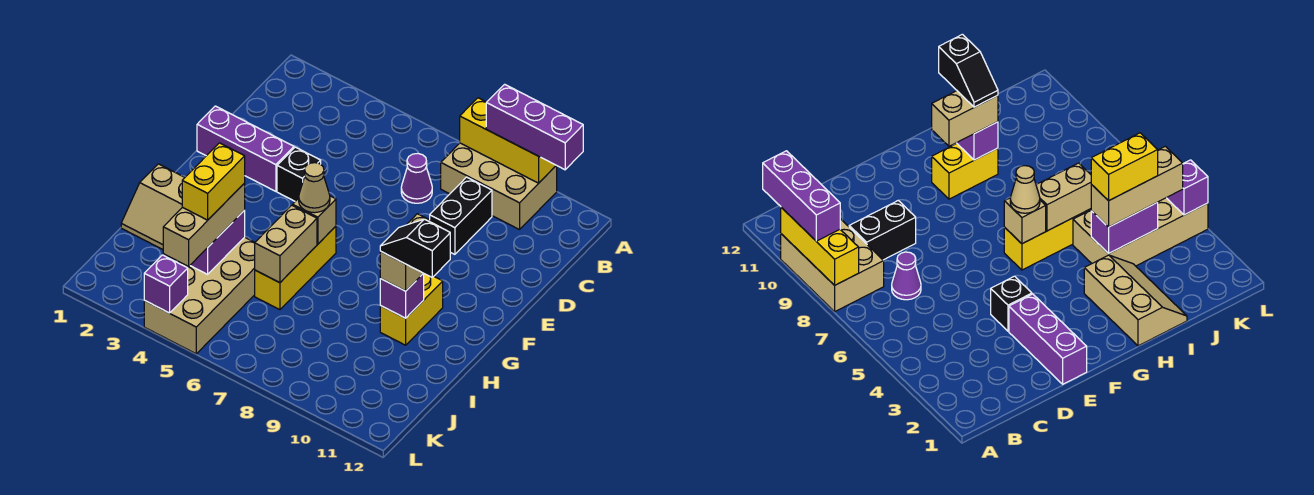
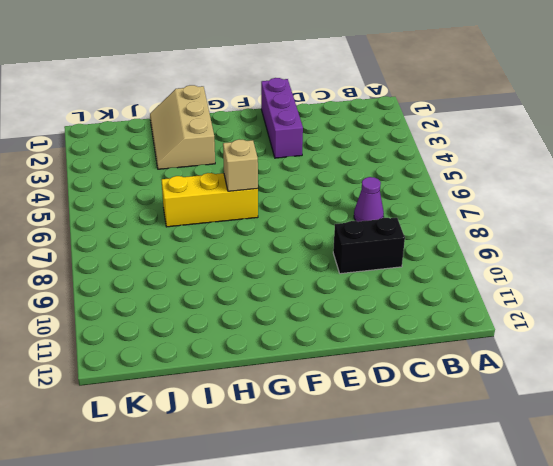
none -> tan brick A8:B10 level 1
none -> black brick E4 level 1
none -> yellow brick G10:H10 level 1

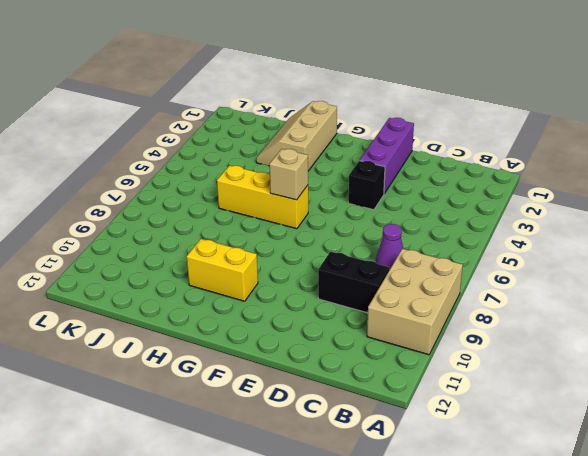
none -> tan brick I4:L5 level 1
none -> yellow brick A8:A10 level 2
none -> tan brick H6:I6 level 2

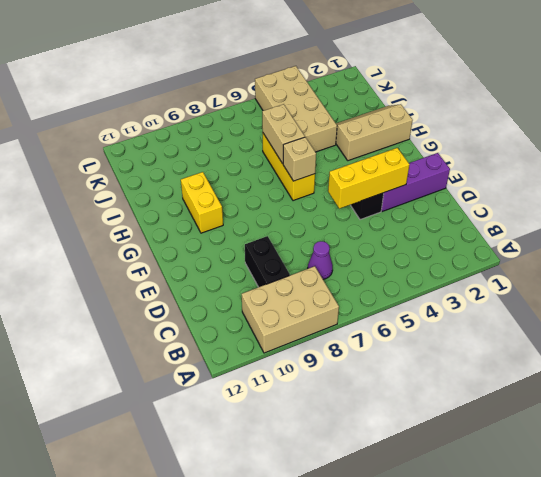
yellow brick E3:E5 level 2 -> yellow brick A8:A10 level 2
none -> purple brick H10 level 2
none -> purple brick I4:J4 level 2
none -> purple brick L4 level 2

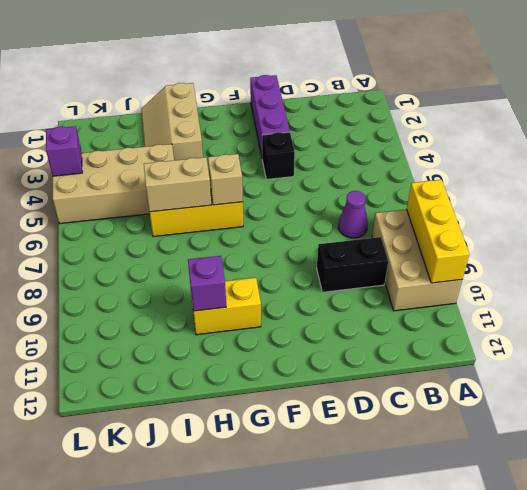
none -> purple brick I4:J4 level 2
none -> purple brick A9:A11 level 3
none -> tan cone G6 level 3

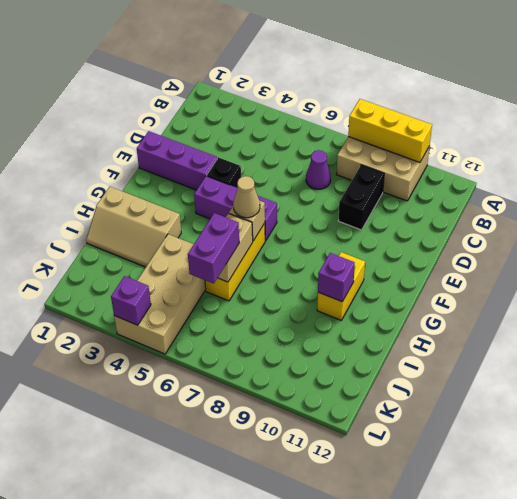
purple brick F4:F6 level 1 -> purple brick A9:A11 level 3
purple brick I6:J6 level 3 -> purple brick I4:J4 level 2
none -> tan brick G10:H10 level 3
none -> tan brick I4:K4 level 3
none -> black slope H10:H11 level 4 top 11

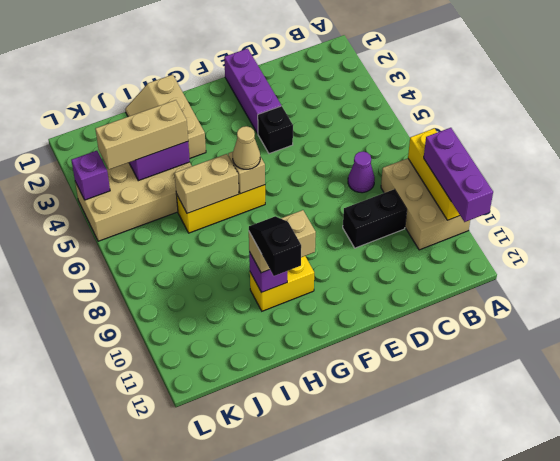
none -> yellow brick I4:J4 level 4

